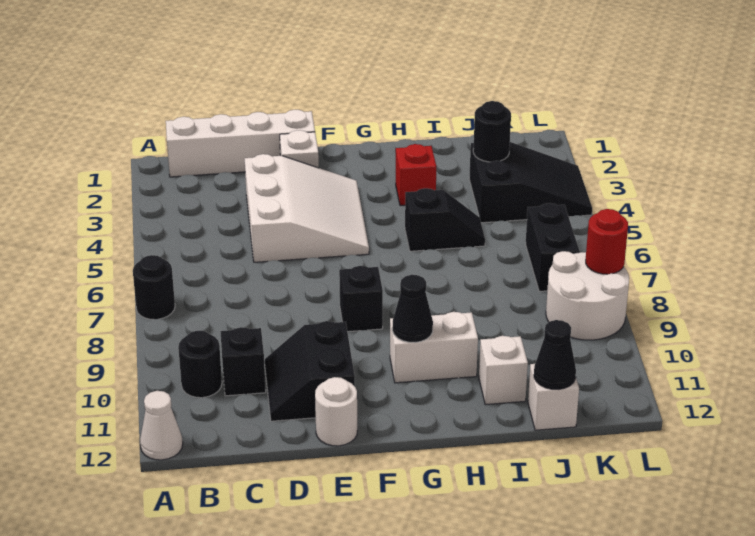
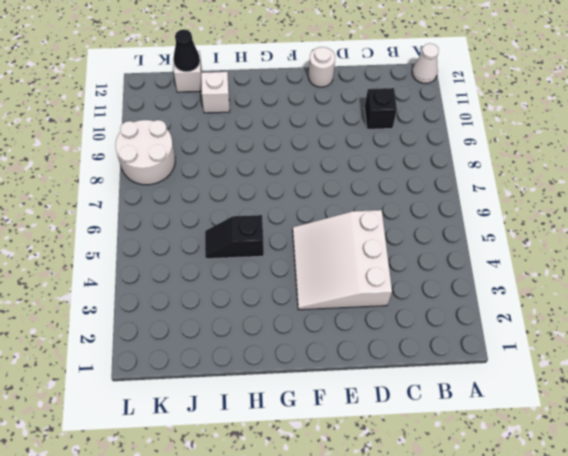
none -> black round brick A7 level 1
none -> white brick B1:E1 level 1
none -> black round brick B10 level 1

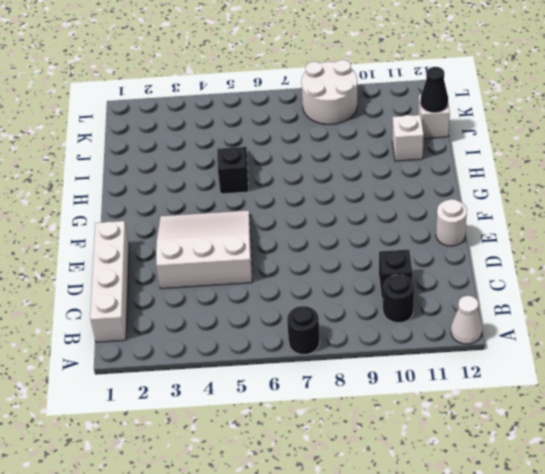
none -> black slope D10:E11 level 1 top E
none -> white brick E2 level 1
none -> black brick F8 level 1

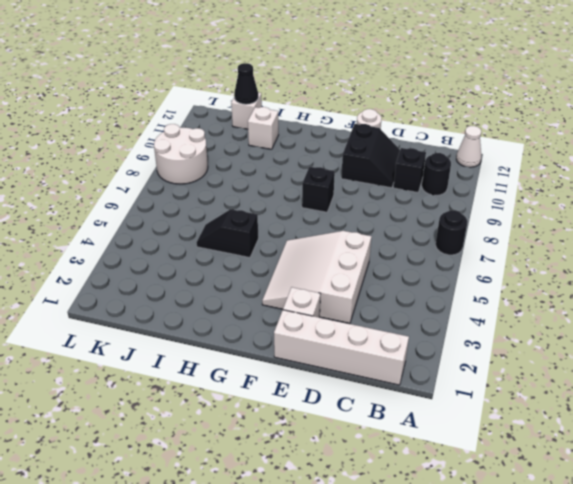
none -> white brick G10:H10 level 1
none -> red brick H3 level 1
none -> black slope J3:L4 level 1 top J

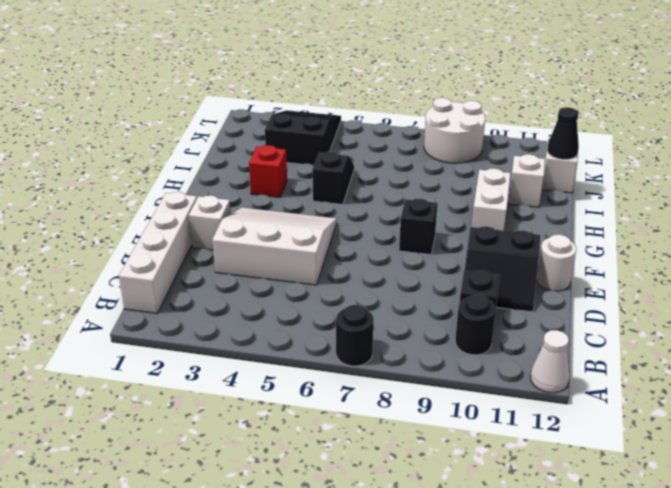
none -> black brick K6:K7 level 1
none -> black cone G10 level 2
none -> black round brick J3 level 2

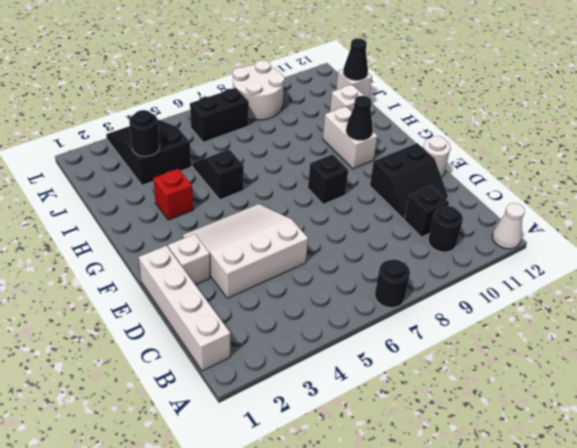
none -> red round brick L8 level 2

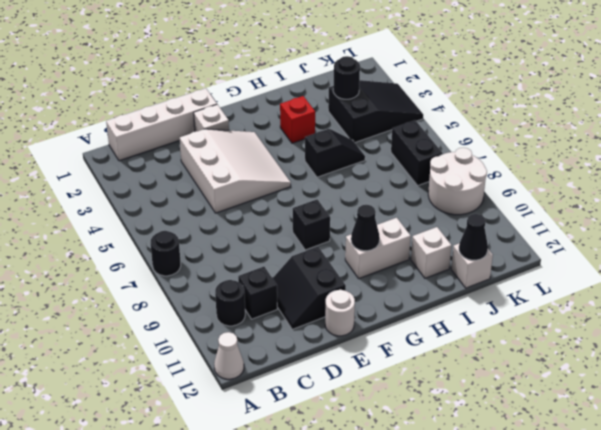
none -> red round brick L8 level 2

